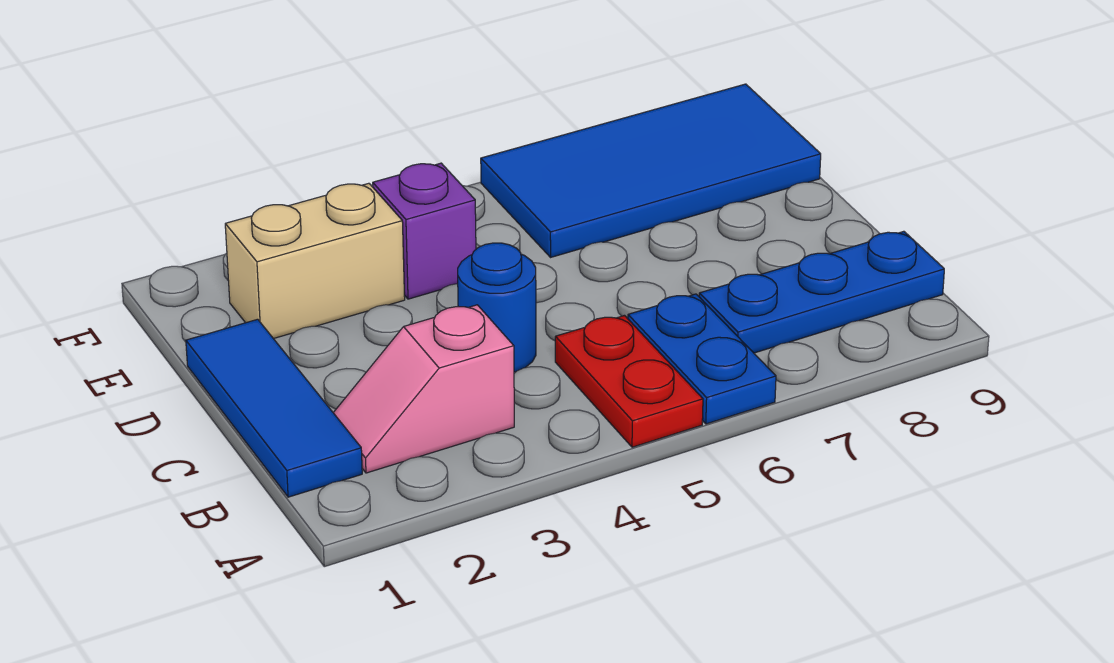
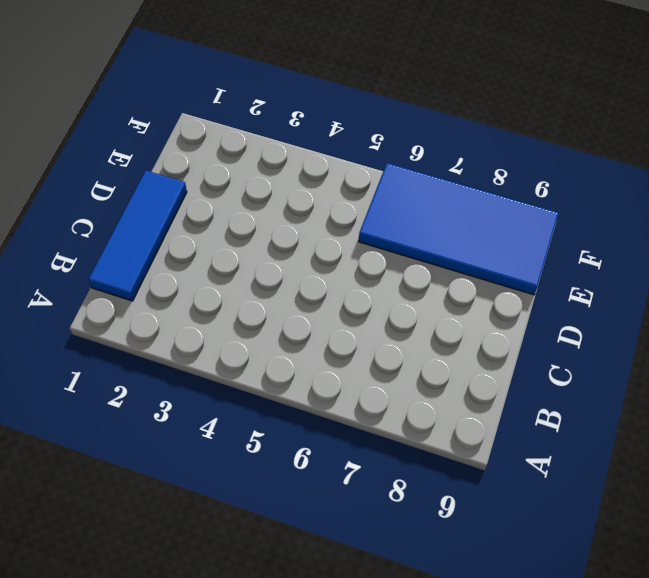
none -> red plate A5:B5 level 1
none -> blue plate A6:B6 level 1

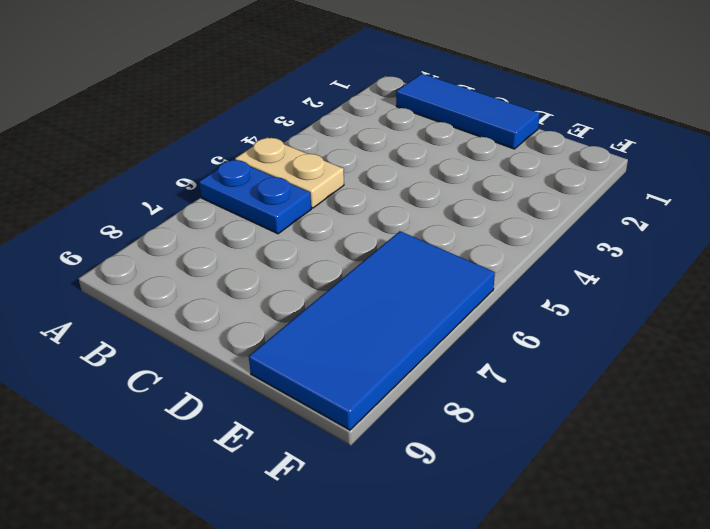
tan plate A5:B5 level 1 -> red plate A5:B5 level 1
none -> pink slope B2:B3 level 1 top 3
none -> blue plate B7:B9 level 1

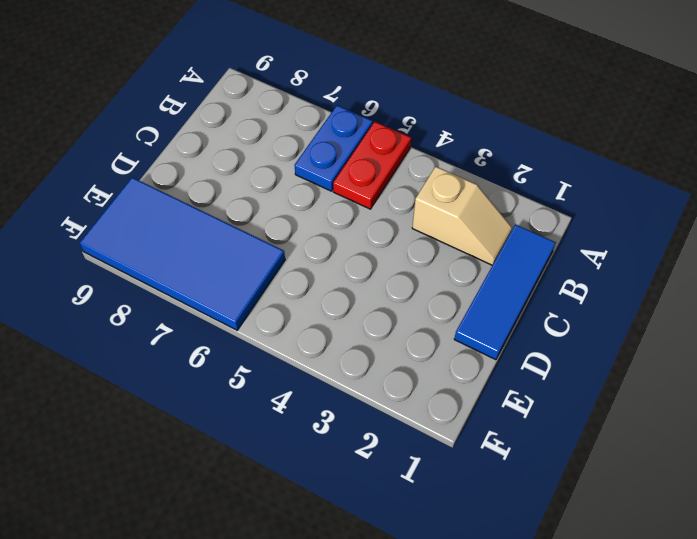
tan slope B2:B3 level 1 top 3 -> pink slope B2:B3 level 1 top 3
none -> blue plate B7:B9 level 1
none -> blue round brick C4 level 1

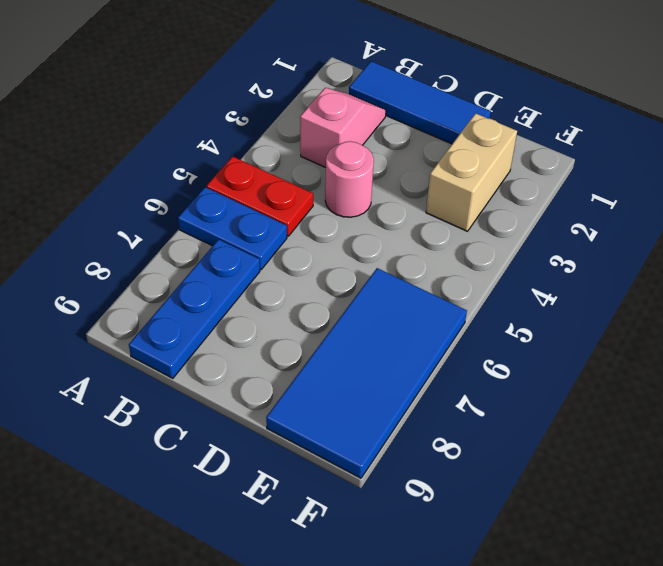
pink round brick C4 level 1 -> blue round brick C4 level 1
none -> purple brick E4 level 1

